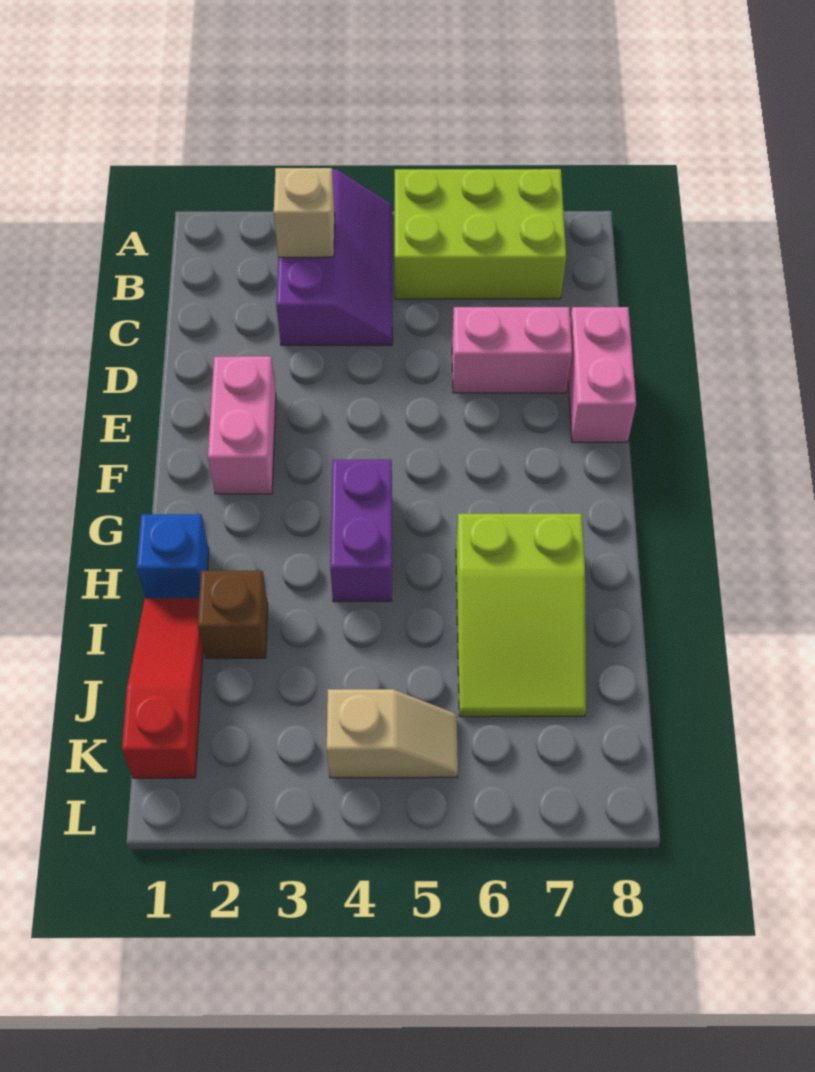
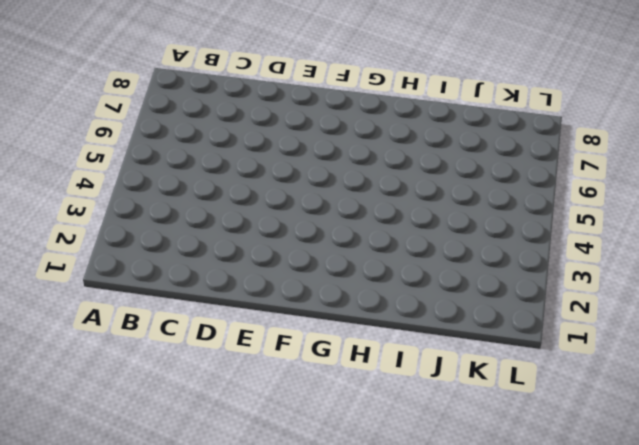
none -> purple slope A3:C4 level 1 top 3
none -> lime brick A5:B7 level 1
none -> pink brick D6:D7 level 1

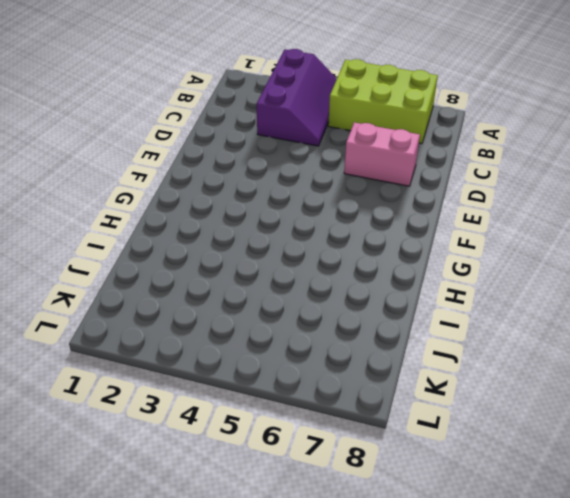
none -> pink brick D8:E8 level 1
none -> pink brick E2:F2 level 1
none -> purple brick G4:H4 level 1

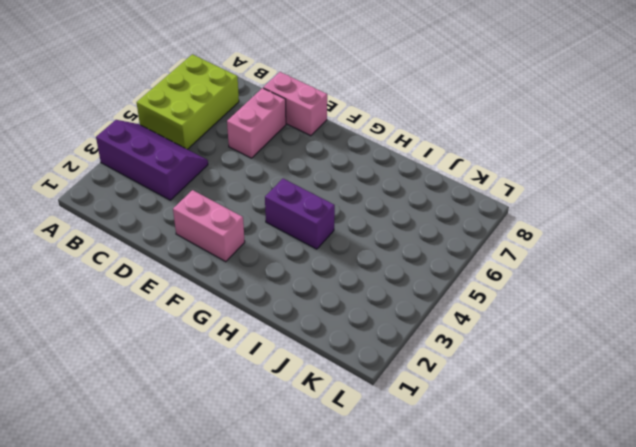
none -> blue brick H1 level 1
none -> lime slope H6:J7 level 1 top H
none -> red slope I1:K1 level 1 top K

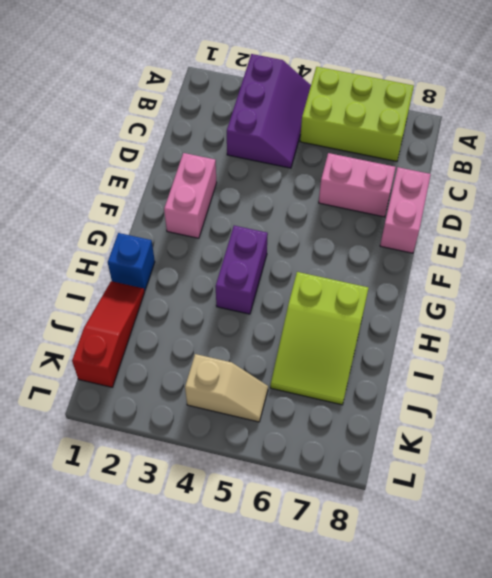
none -> brown brick I2 level 1
none -> tan brick B3 level 2

